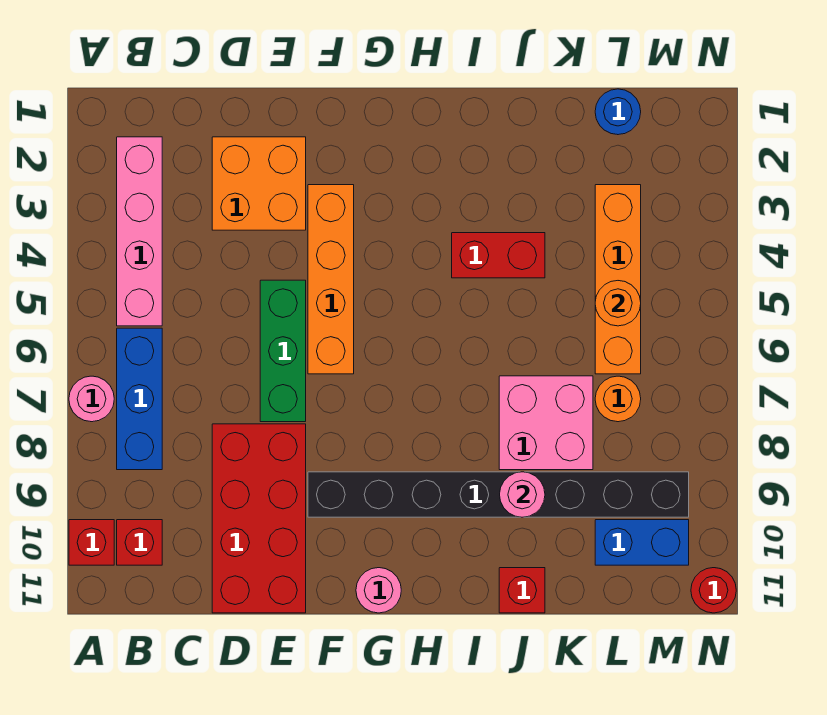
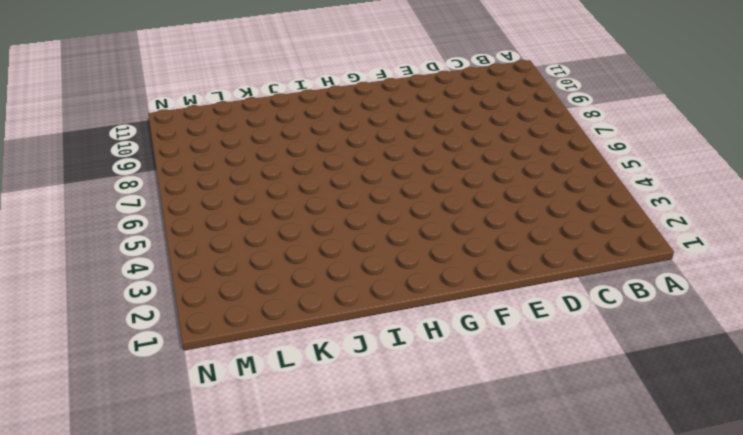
none -> pink round brick A7 level 1
none -> red brick A10 level 1
none -> pink brick B2:B5 level 1

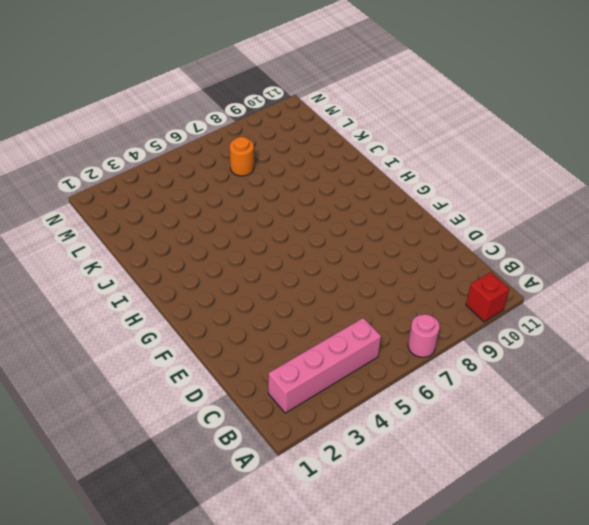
none -> blue brick B6:B8 level 1
none -> red brick B10 level 1
none -> orange brick D2:E3 level 1

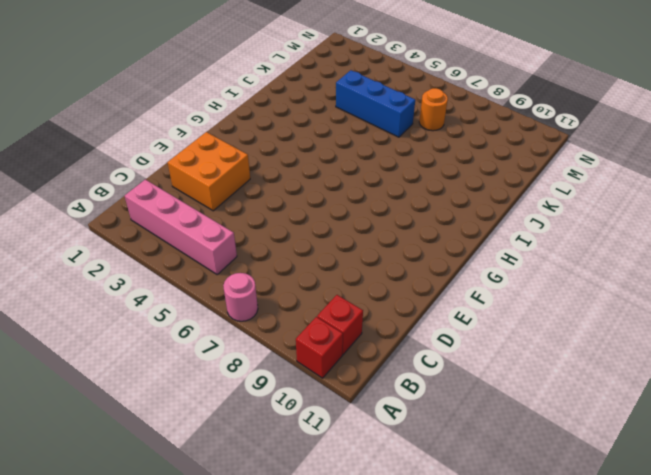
blue brick K4:K6 level 1 -> blue brick B6:B8 level 1
none -> red brick D8:E11 level 1
none -> green brick E5:E7 level 1
none -> orange brick F3:F6 level 1

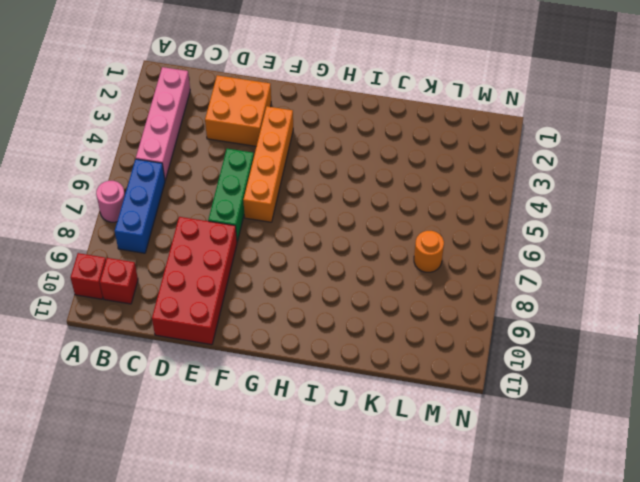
none -> black brick F9:M9 level 1
none -> pink round brick G11 level 1
none -> red brick I4:J4 level 1

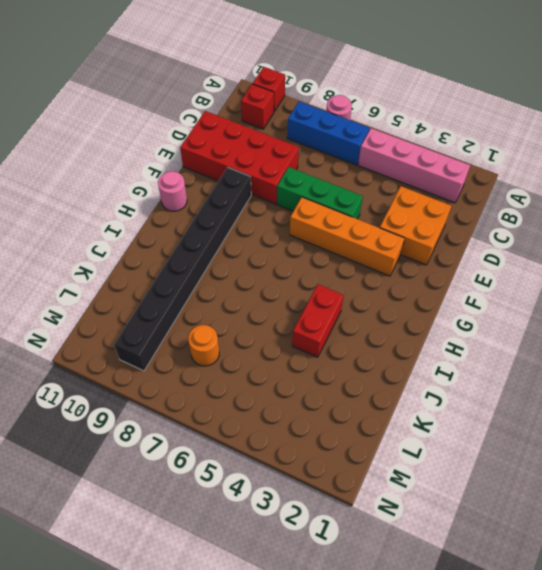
none -> pink brick J7:K8 level 1
none -> red brick J11 level 1
none -> blue round brick L1 level 1

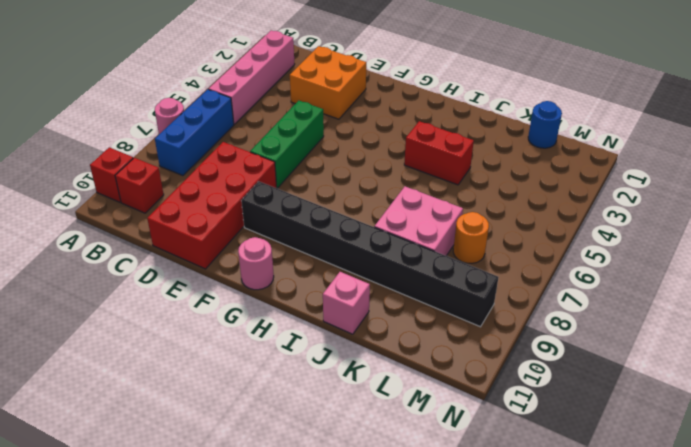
pink brick J11 level 1 -> red brick J11 level 1
none -> orange brick F3:F6 level 1
none -> orange brick L3:L6 level 1
none -> blue brick L10:M10 level 1

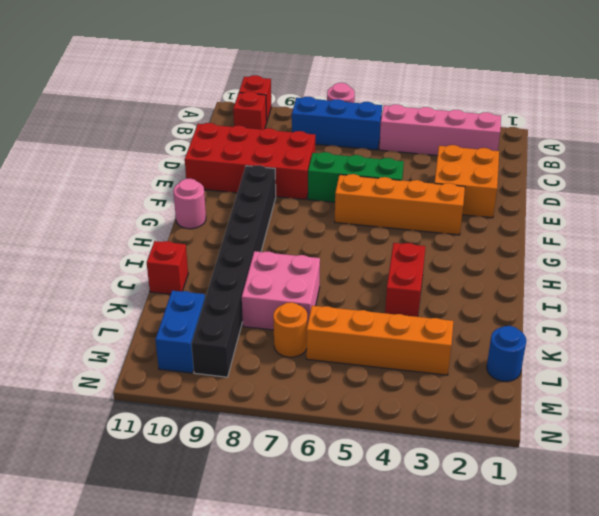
none -> red round brick N11 level 1
none -> pink round brick J9 level 2
none -> orange round brick L5 level 2

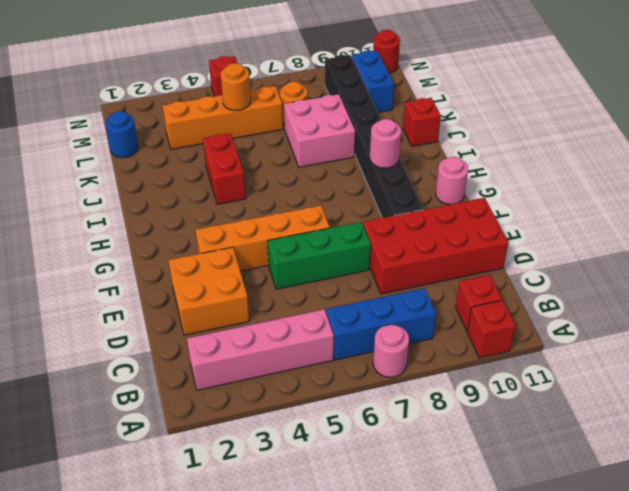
pink round brick H9 level 2 -> pink round brick J9 level 2
red brick N5 level 1 -> none

